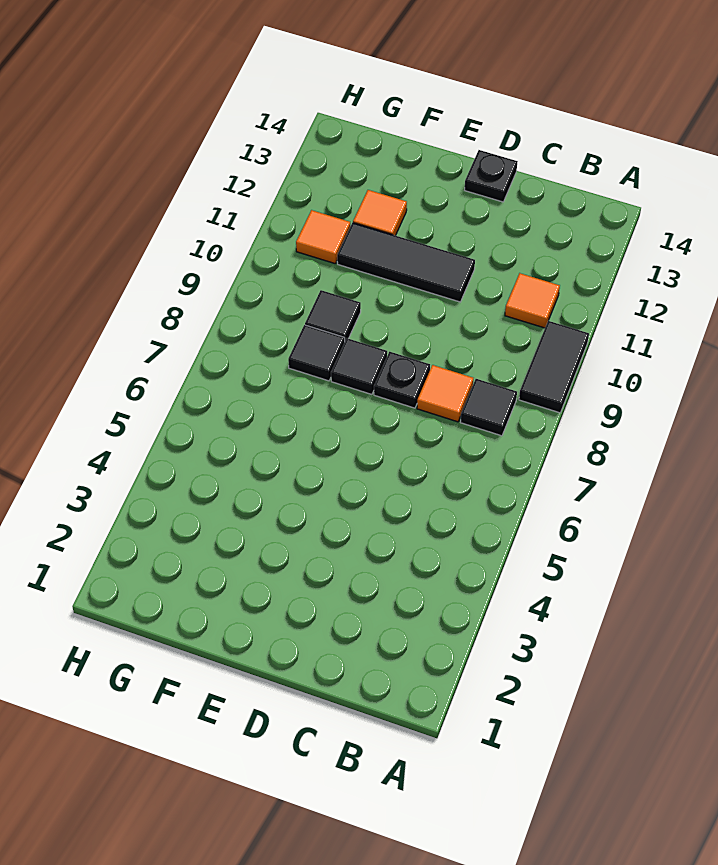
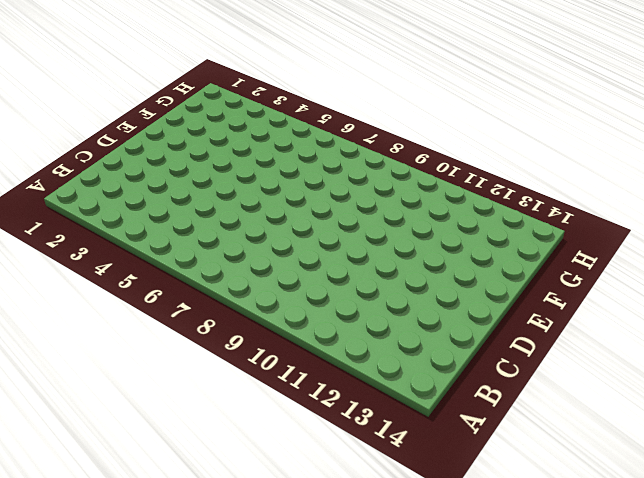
none -> black tile A9:A10 level 1
none -> black tile B8 level 1
none -> orange tile B11 level 1

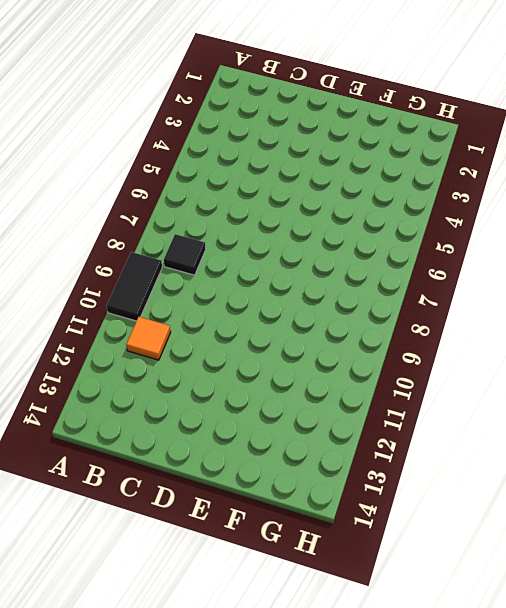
none -> orange tile C8 level 1
none -> black plate D8 level 1
none -> black tile D11:F11 level 1

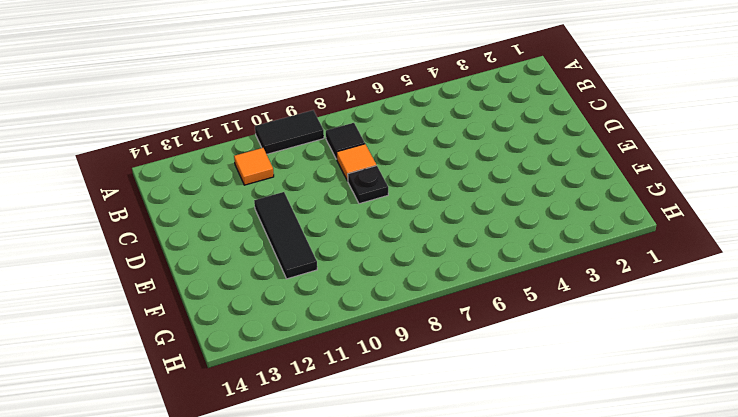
none -> black plate D14 level 1
none -> black tile E8 level 1
none -> black tile F8 level 1

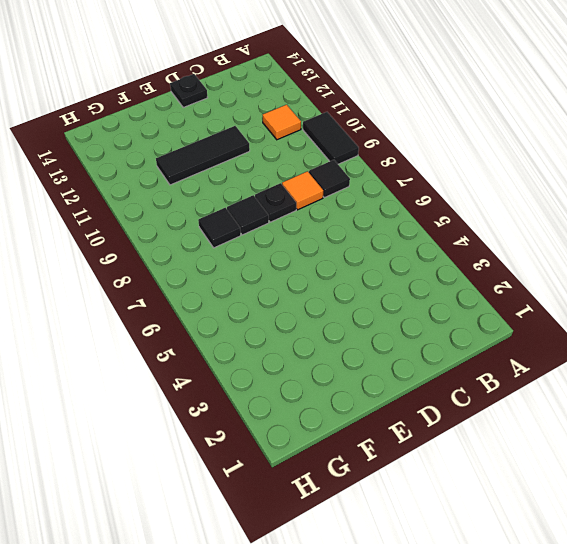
none -> black tile F9 level 1
none -> orange tile F12 level 1
none -> orange tile G11 level 1

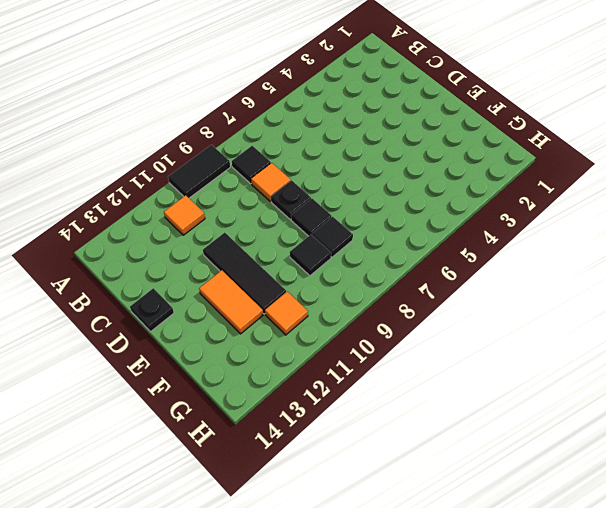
orange tile E12:F12 level 1 -> orange tile F12 level 1

